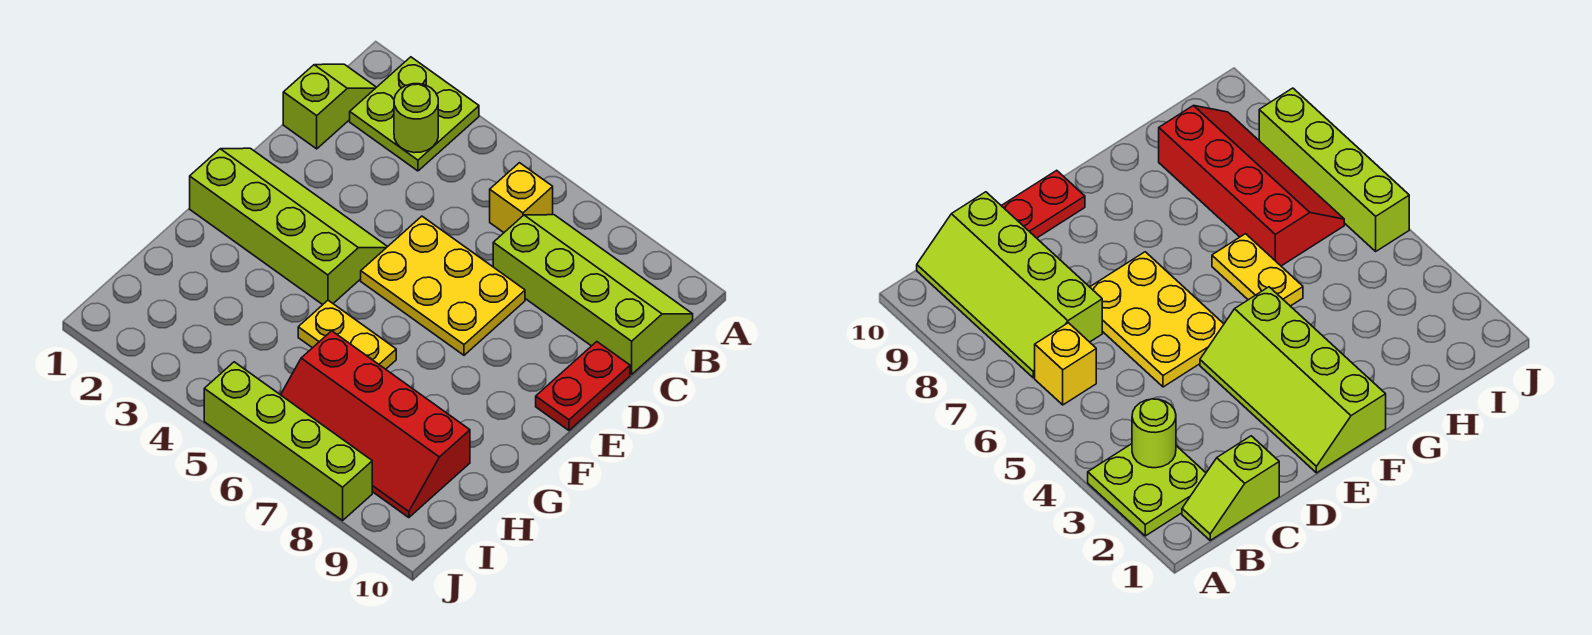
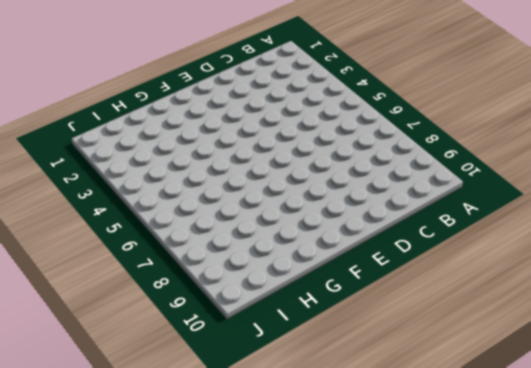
none -> lime plate A2:B3 level 1
none -> lime slope B1:C1 level 1 top C

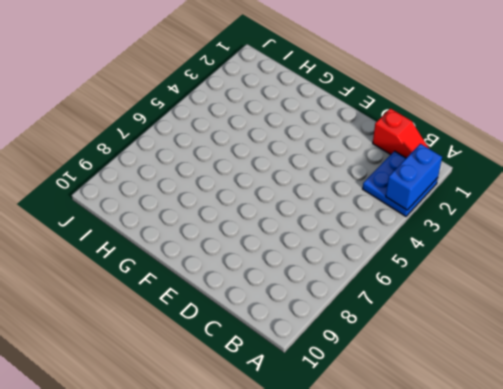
blue plate A2:B3 level 1 -> lime plate A2:B3 level 1
blue brick A2:A3 level 2 -> none
red slope B1:C1 level 1 top C -> lime slope B1:C1 level 1 top C
none -> yellow brick B6 level 1
none -> lime slope B7:C10 level 1 top C

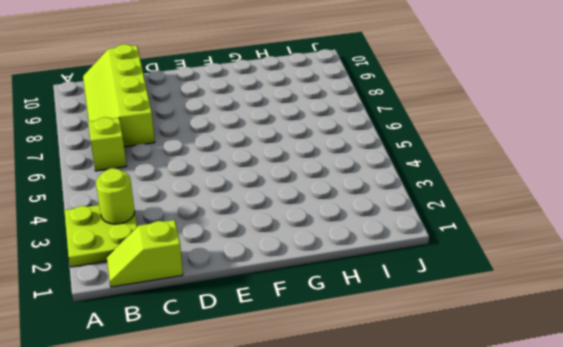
lime brick B6 level 1 -> yellow brick B6 level 1
none -> yellow plate D5:E7 level 1
none -> red plate D10:E10 level 1

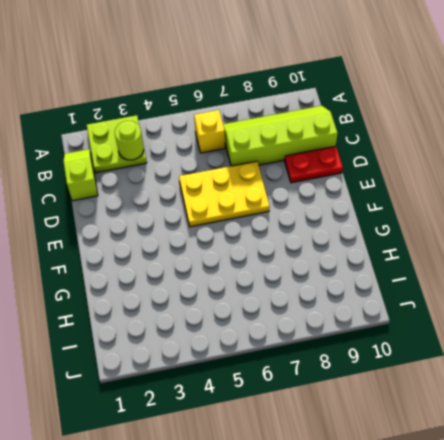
red plate D9:D10 level 1 -> red plate D10:E10 level 1
none -> lime slope E1:F4 level 1 top F
none -> yellow plate G5:G6 level 1

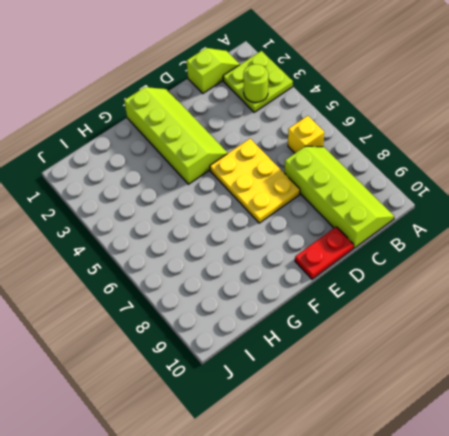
none -> yellow plate G5:G6 level 1
none -> red slope H6:I9 level 1 top H

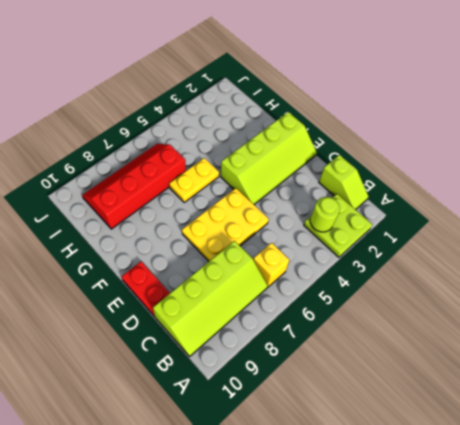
none -> lime brick J5:J8 level 1

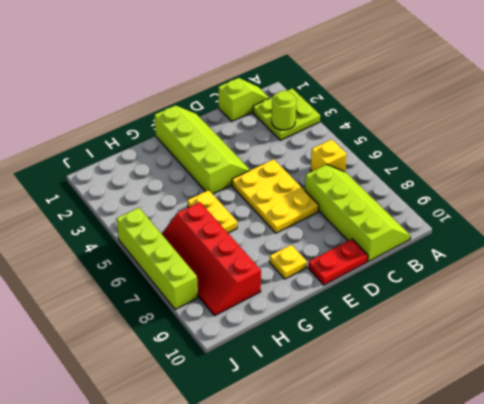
yellow plate F9 level 1 -> none

